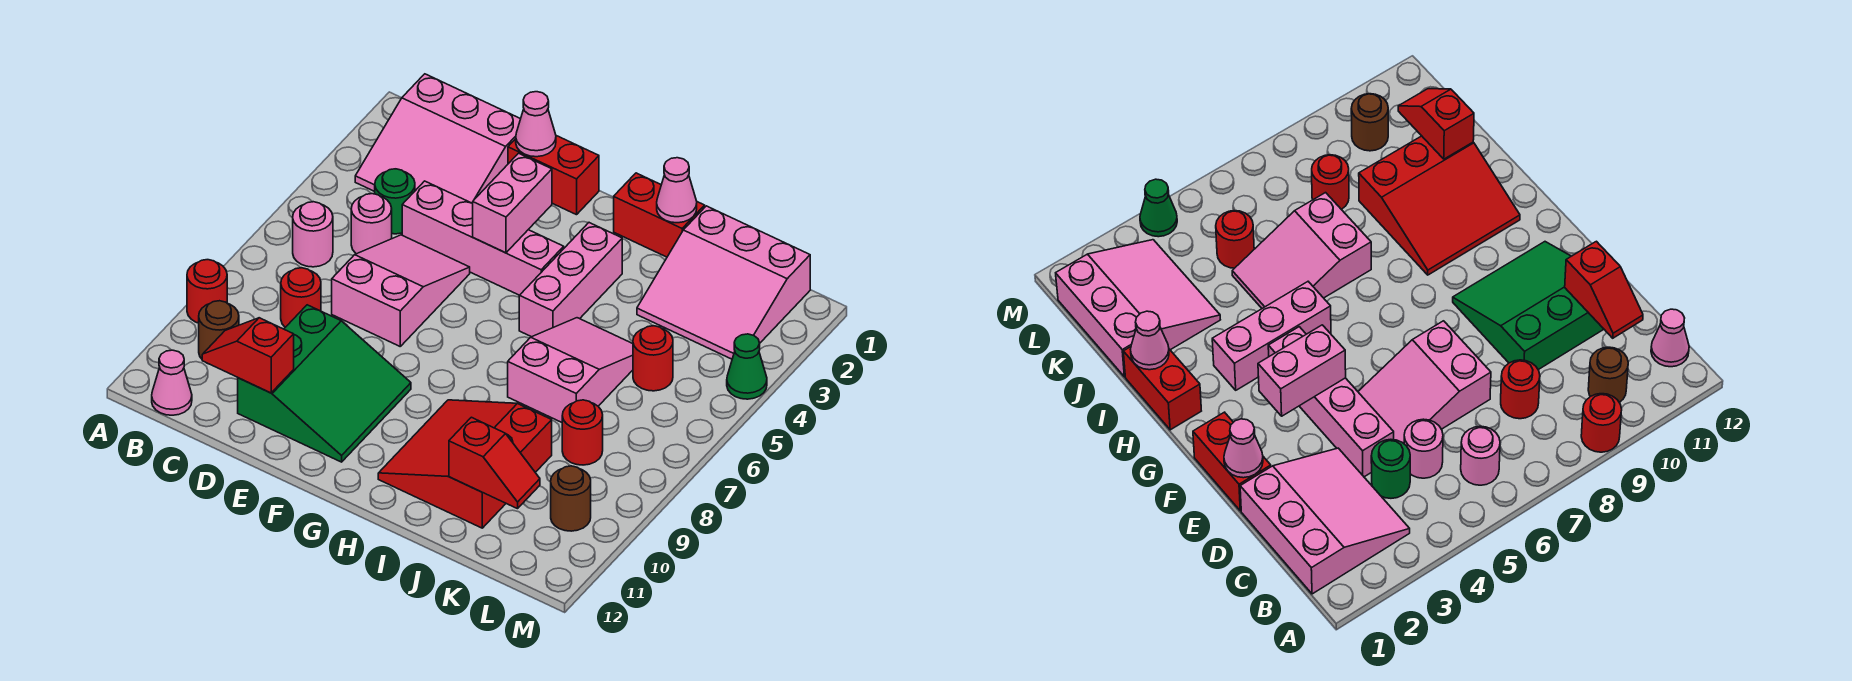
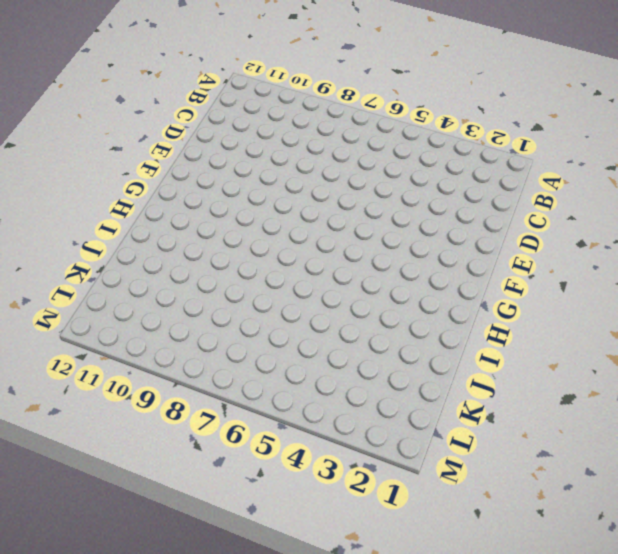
none -> red round brick A9 level 1
none -> pink slope B1:D3 level 1 top 1
none -> pink round brick B6 level 1

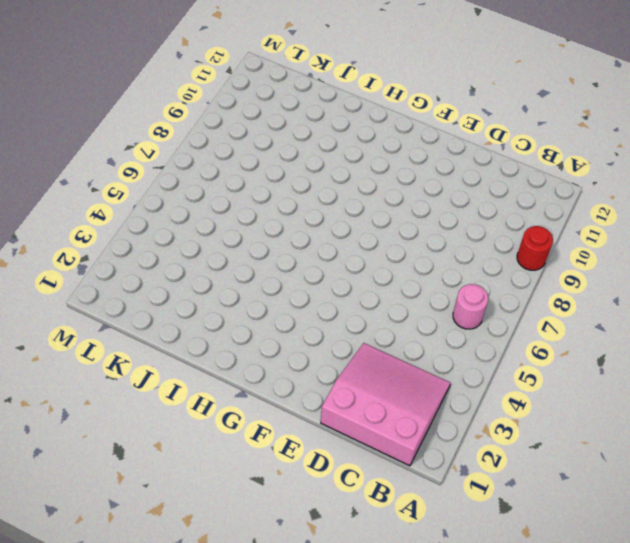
none -> brown round brick B10 level 1
none -> pink cone B12 level 1
none -> green round brick C4 level 1

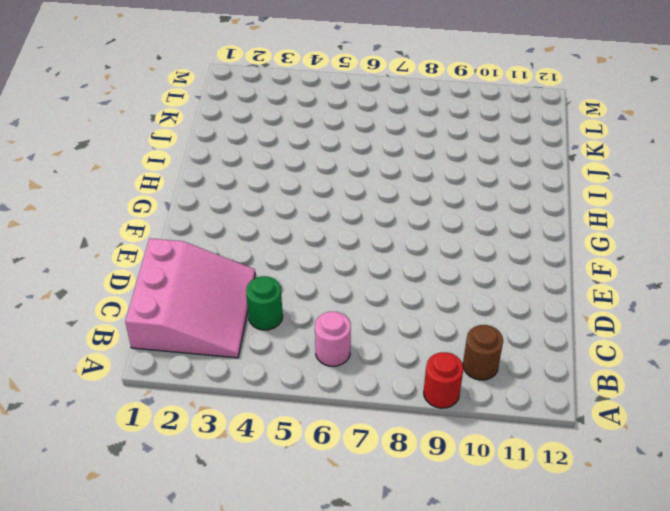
none -> pink cone B12 level 1
none -> pink round brick C5 level 1
none -> red round brick C8 level 1

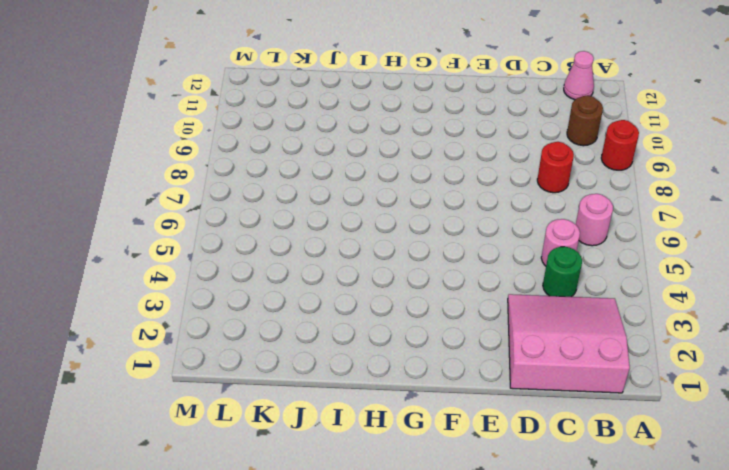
none -> pink brick D4:G4 level 1
none -> pink slope D5:E7 level 1 top 7
none -> green slope D9:F11 level 1 top D

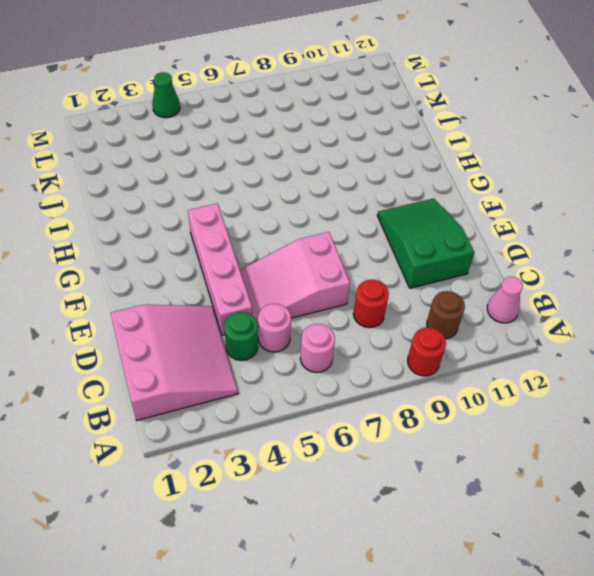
green slope D10:F11 level 1 top D -> green slope D9:F11 level 1 top D
none -> red brick E1:F1 level 1
none -> red brick H1:I1 level 1
none -> pink brick H3:H5 level 1

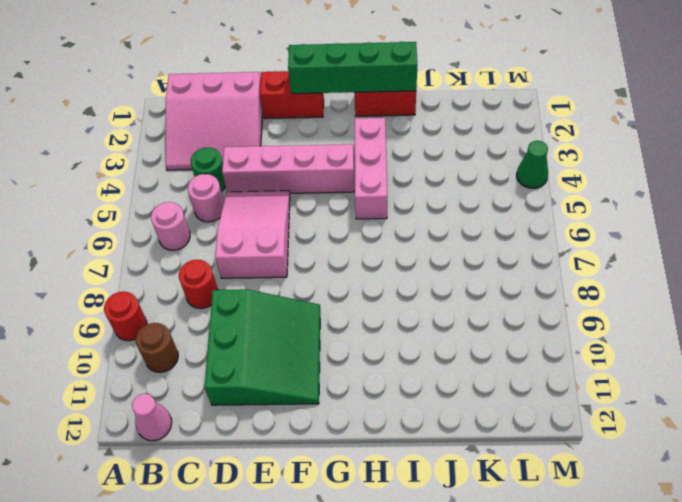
green brick F1:I1 level 2 -> pink cone I1 level 2
none -> red slope H9:J11 level 1 top J
none -> pink slope I5:J7 level 1 top 7
none -> pink slope J1:L3 level 1 top 1

